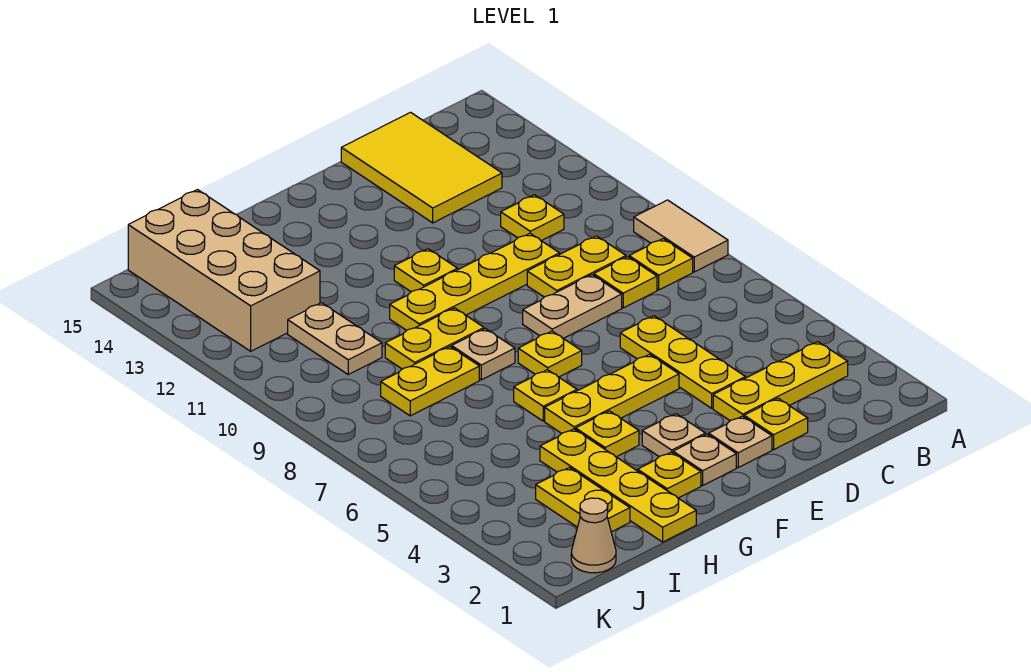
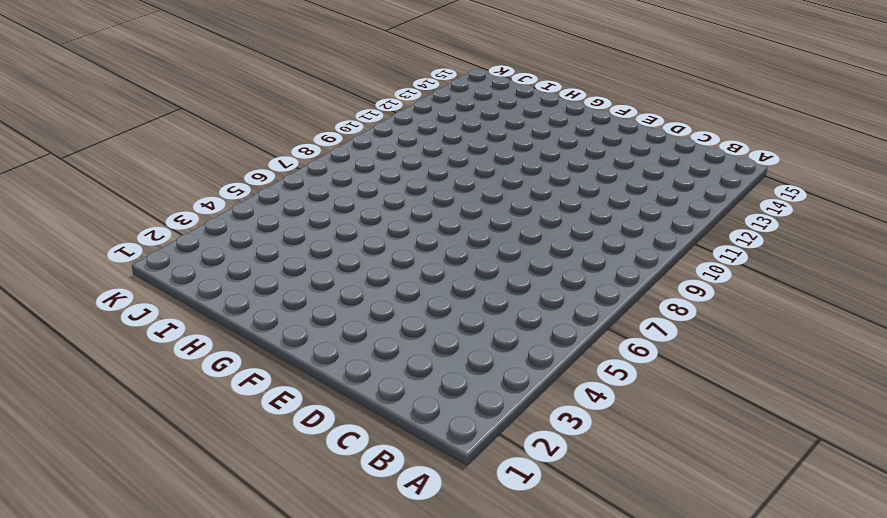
none -> tan tile A8:A9 level 1
none -> yellow plate B3:D3 level 1
none -> yellow plate B8 level 1

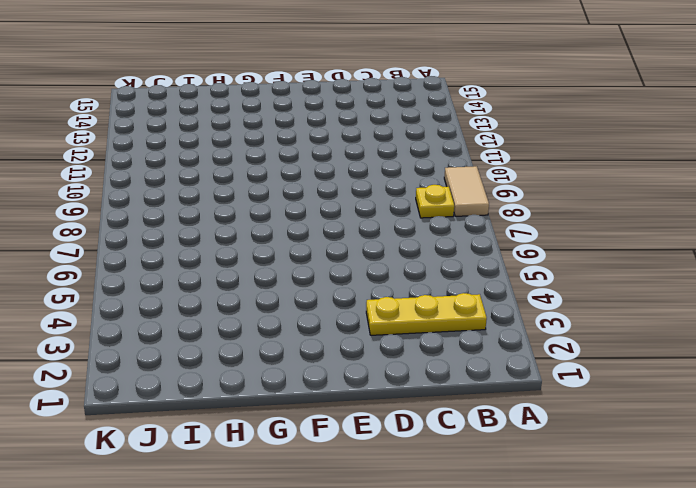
none -> yellow plate C8 level 1
none -> yellow plate C9:D9 level 1
none -> yellow plate C11 level 1

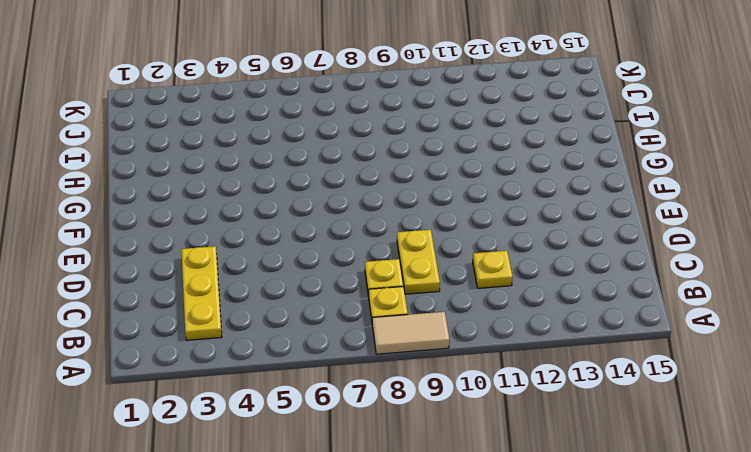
none -> yellow tile C13:D15 level 1
none -> yellow plate D2 level 1
none -> yellow plate D4:D6 level 1

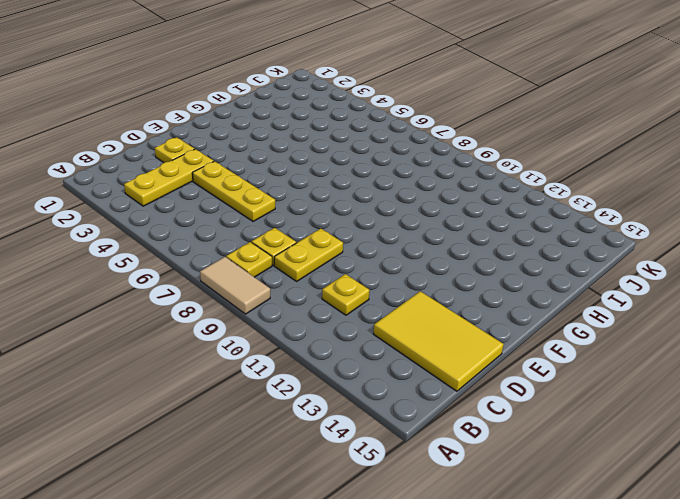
none -> tan plate D8:E8 level 1
none -> yellow plate D10:G10 level 1
none -> tan plate E2 level 1

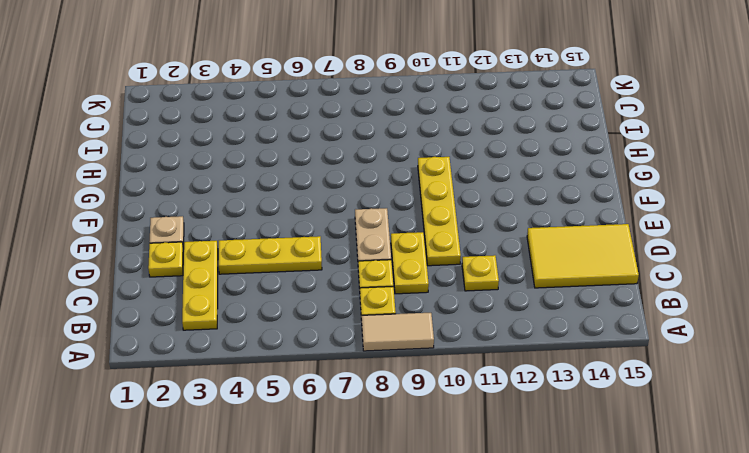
none -> yellow plate E5:G5 level 1
none -> tan plate F2 level 1
none -> tan plate F3 level 1

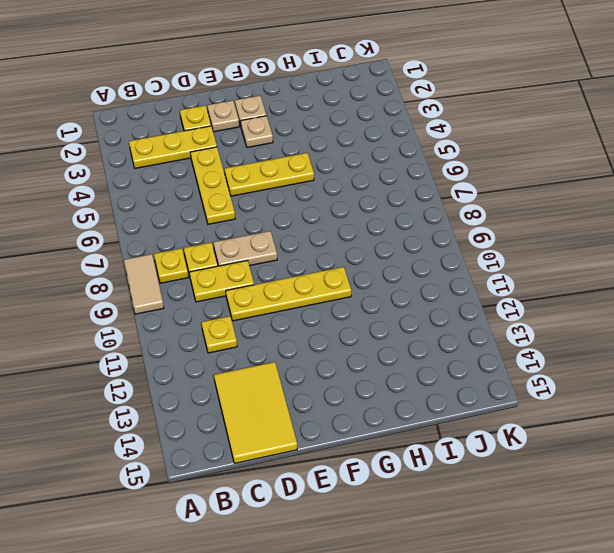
none -> yellow plate F7 level 1
none -> yellow plate F11 level 1
none -> yellow plate G2 level 1

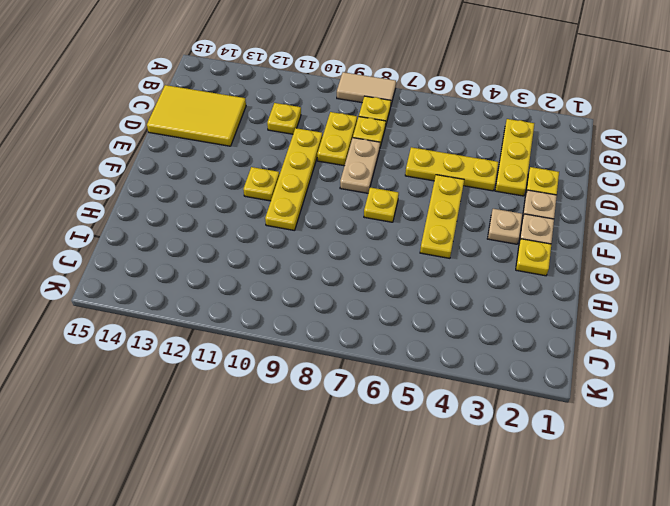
none -> yellow plate G4 level 1
none -> yellow plate G6 level 1
none -> tan plate G8 level 1

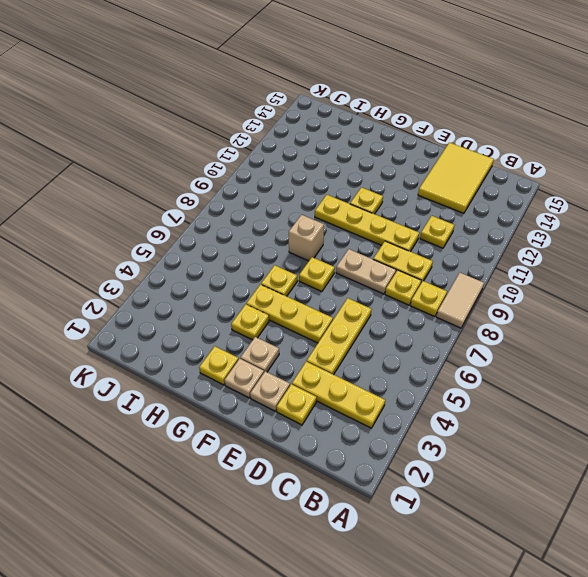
tan brick G8 level 1 -> tan plate G8 level 1
none -> yellow plate G9:H9 level 1
none -> yellow plate H1:H4 level 1
none -> yellow plate H8:I8 level 1

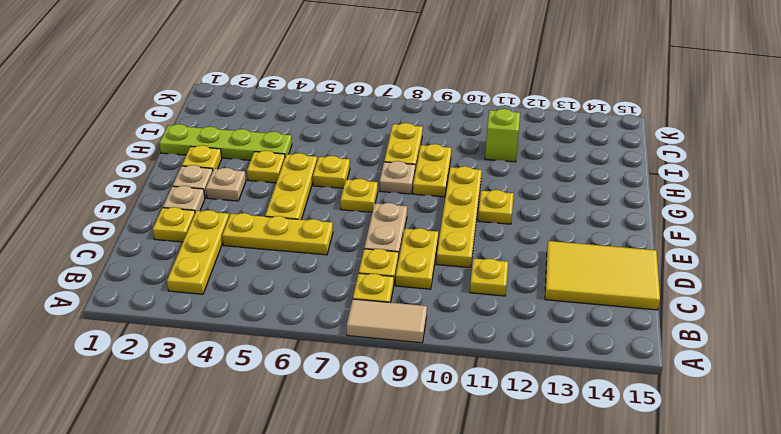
lime plate H1:H4 level 1 -> yellow plate H1:H4 level 1
lime brick I11 level 1 -> tan plate I10:I11 level 1
none -> yellow plate I2:I3 level 1
none -> tan brick I12:J15 level 1
none -> tan cone J1 level 1

